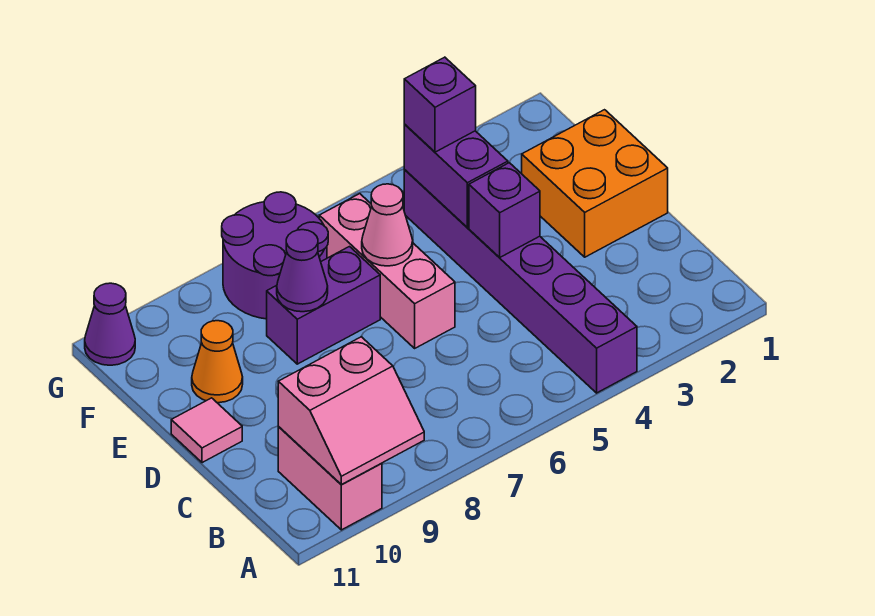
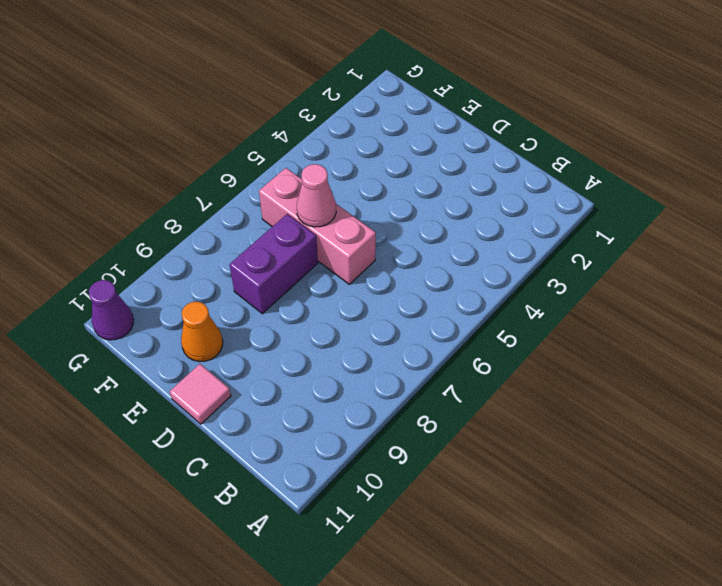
none -> purple brick A4:F4 level 1
none -> pink brick A10:B10 level 1
none -> orange brick D1:E2 level 1

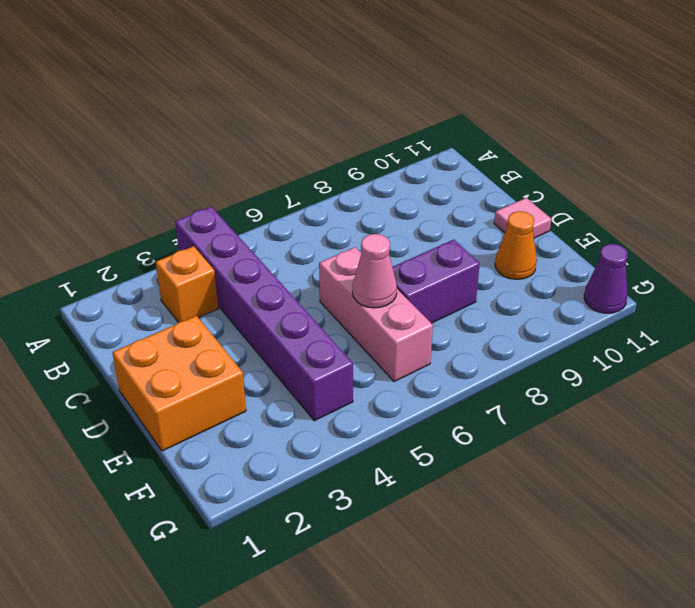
orange brick B3 level 1 -> none
none -> pink brick A10:B10 level 1
none -> purple round brick F7:G8 level 1
none -> pink slope A9:B10 level 2 top B

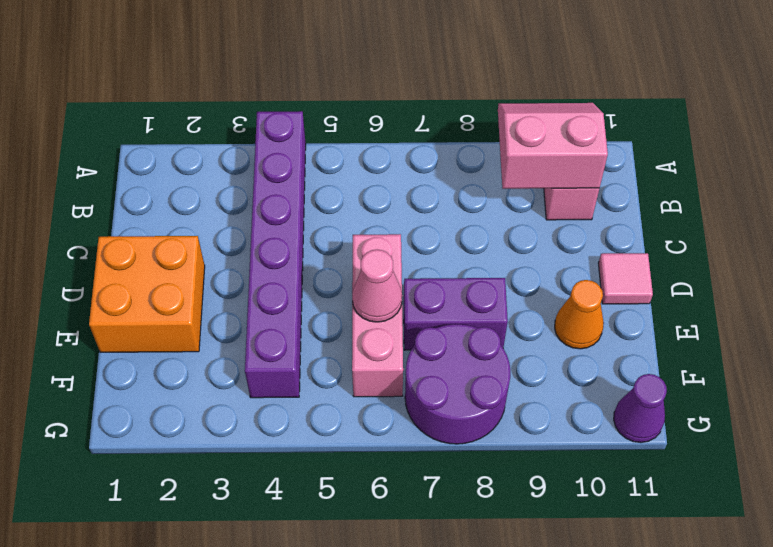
none -> purple brick D4 level 2
none -> purple brick E4:F4 level 2
none -> purple cone E8 level 2

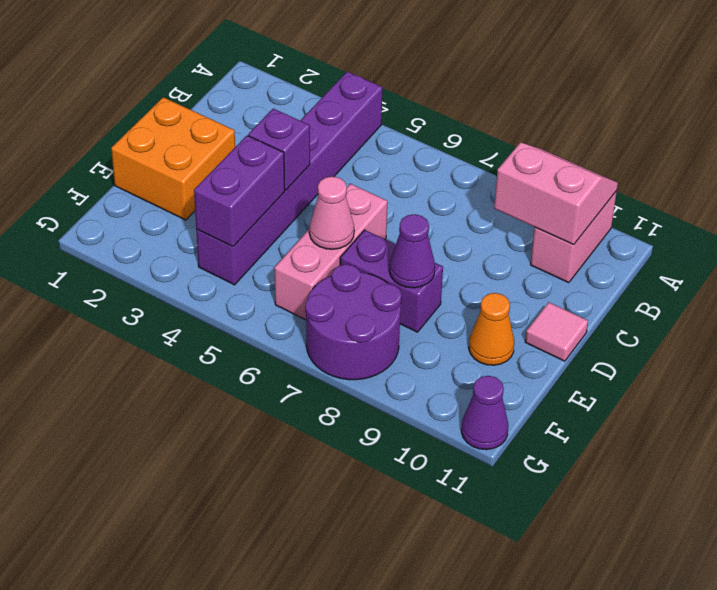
none -> purple brick F4 level 3

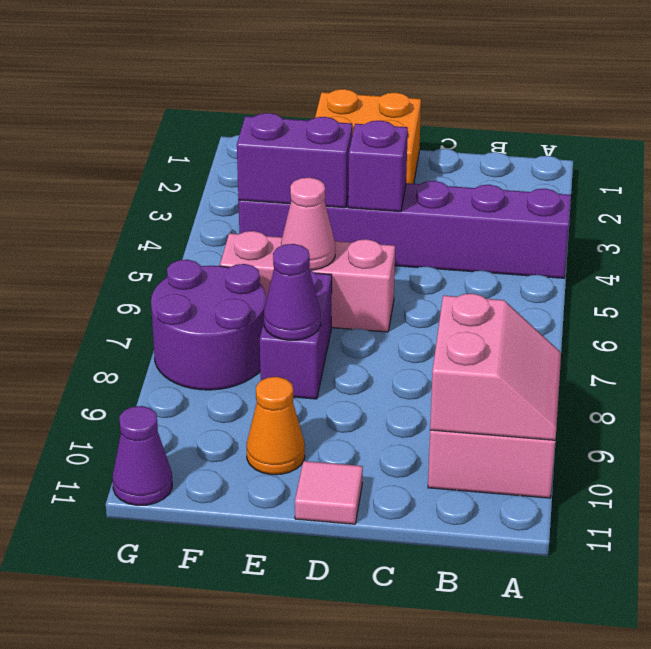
none -> purple brick F4 level 3

